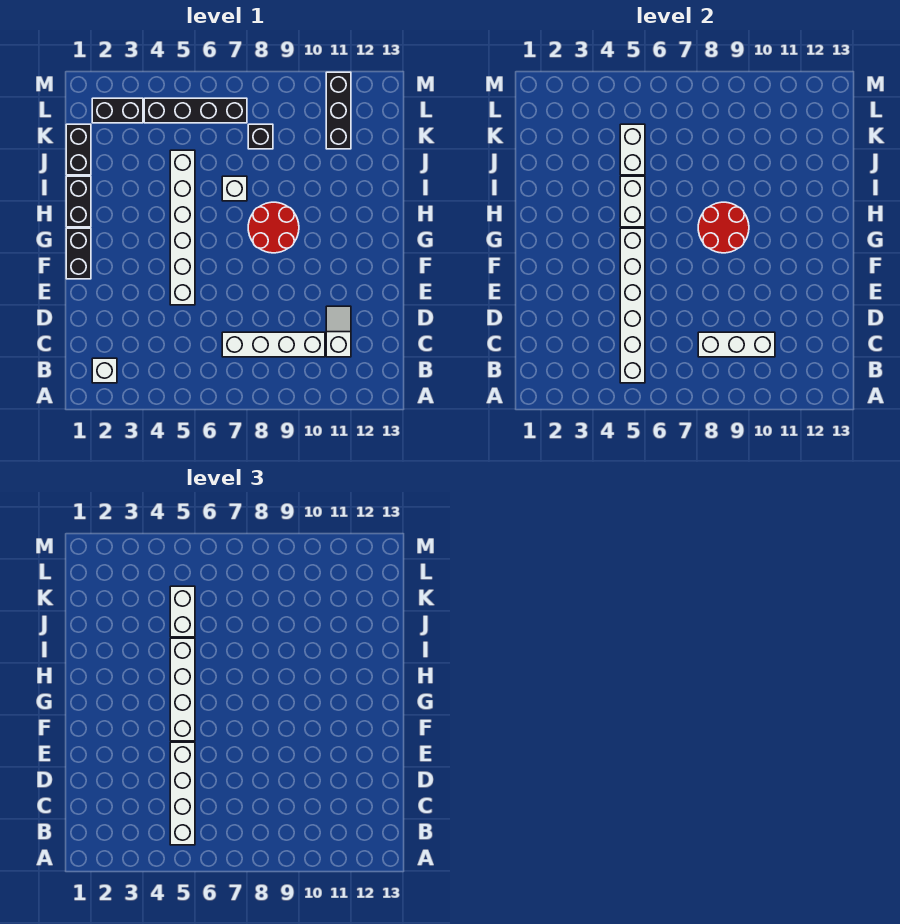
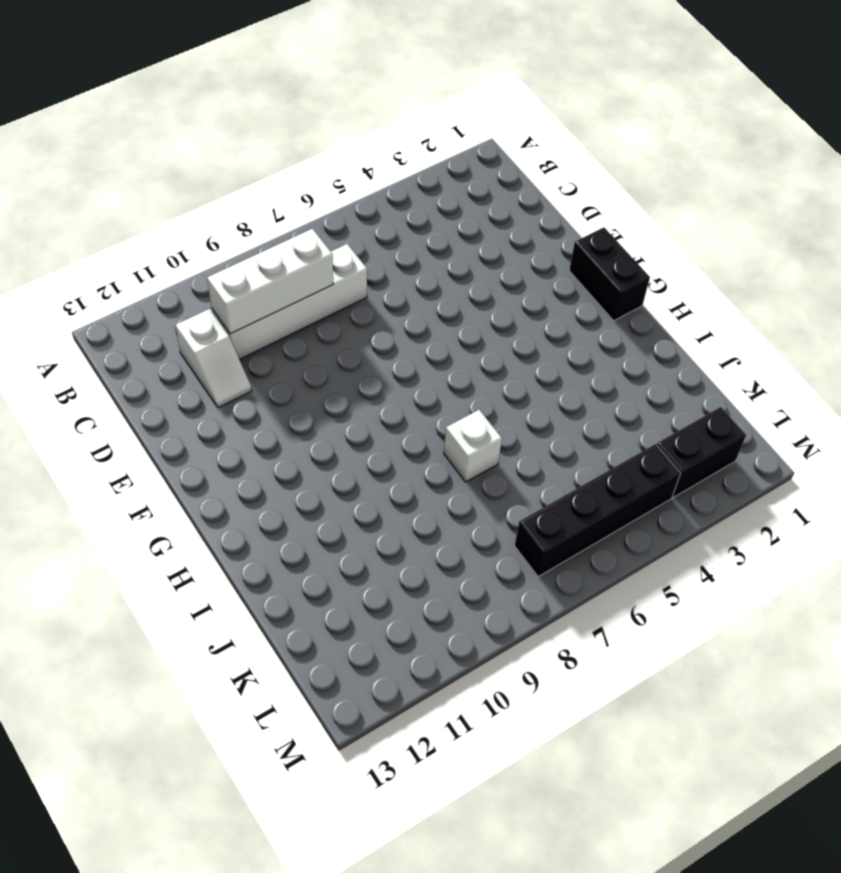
none -> white brick B2 level 1
none -> white brick E5:J5 level 1
none -> red round brick G8:H9 level 1

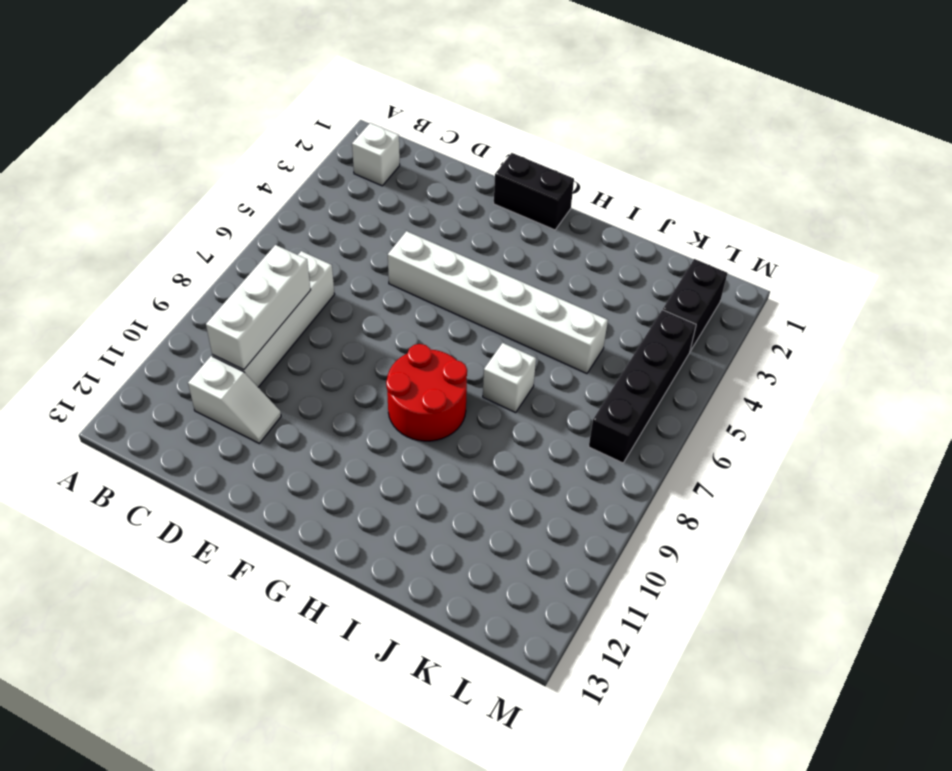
none -> black brick H1:I1 level 1
none -> black brick J1:K1 level 1
none -> black brick K8 level 1

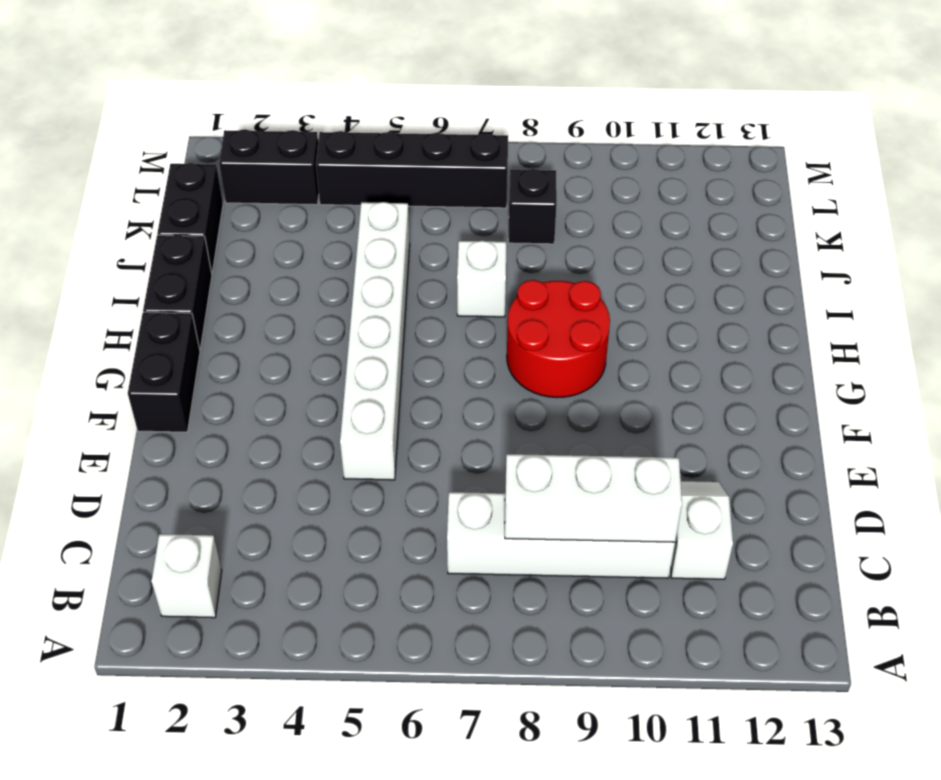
none -> black brick K11:M11 level 1
none -> white brick B5:G5 level 2
none -> red round brick G8:H9 level 2

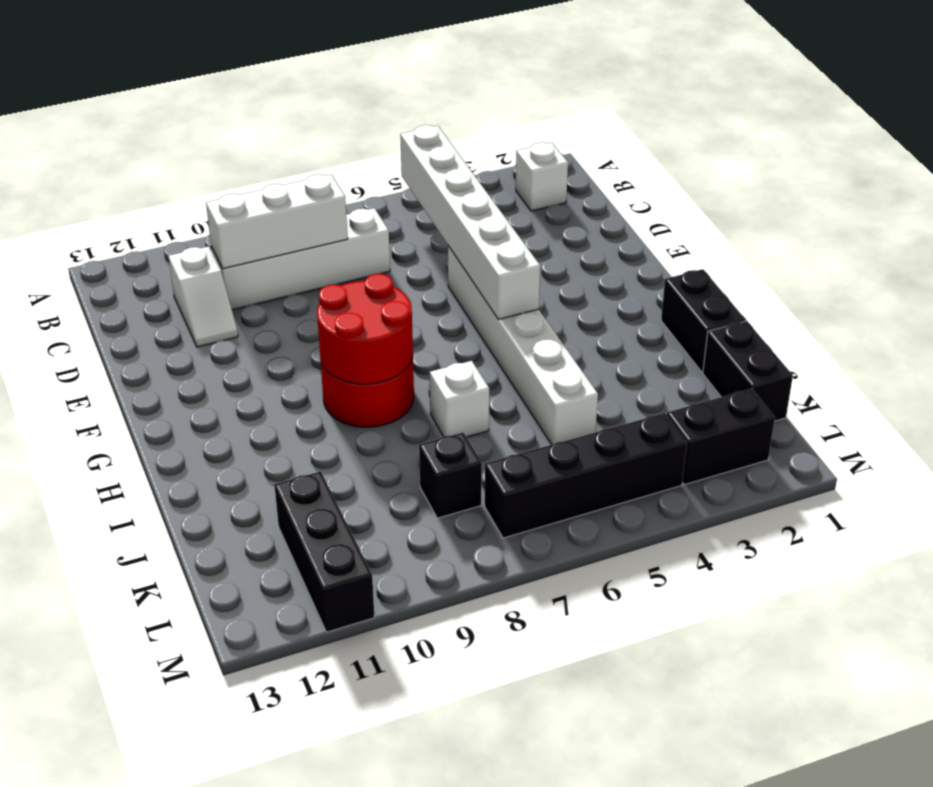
none -> black brick F1:G1 level 1
none -> white brick H5:I5 level 2
none -> white brick J5:K5 level 2

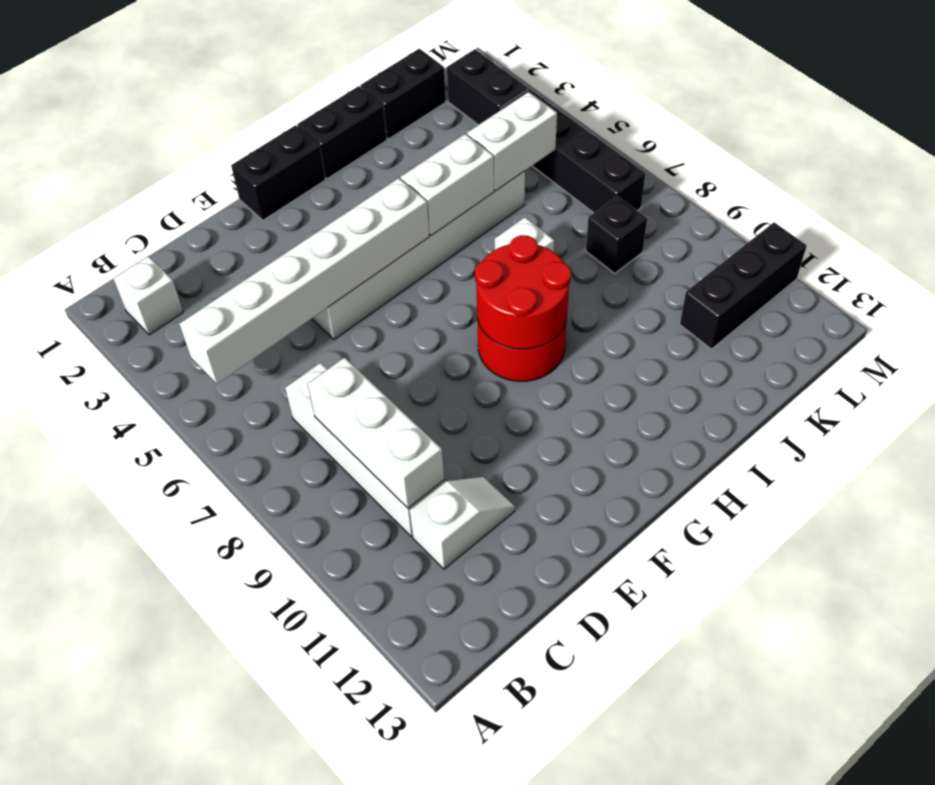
none -> white brick B5:E5 level 3
none -> white brick F5:I5 level 3
none -> white brick J5:K5 level 3

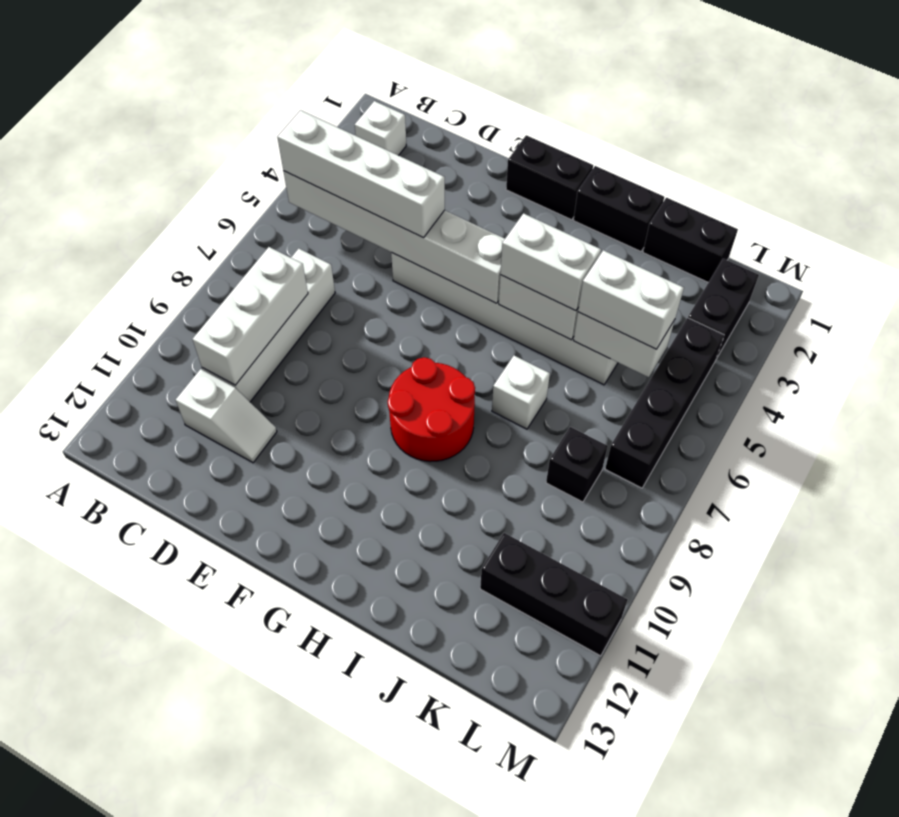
white brick H5:I5 level 3 -> white brick F5:I5 level 3
none -> red round brick G8:H9 level 2

